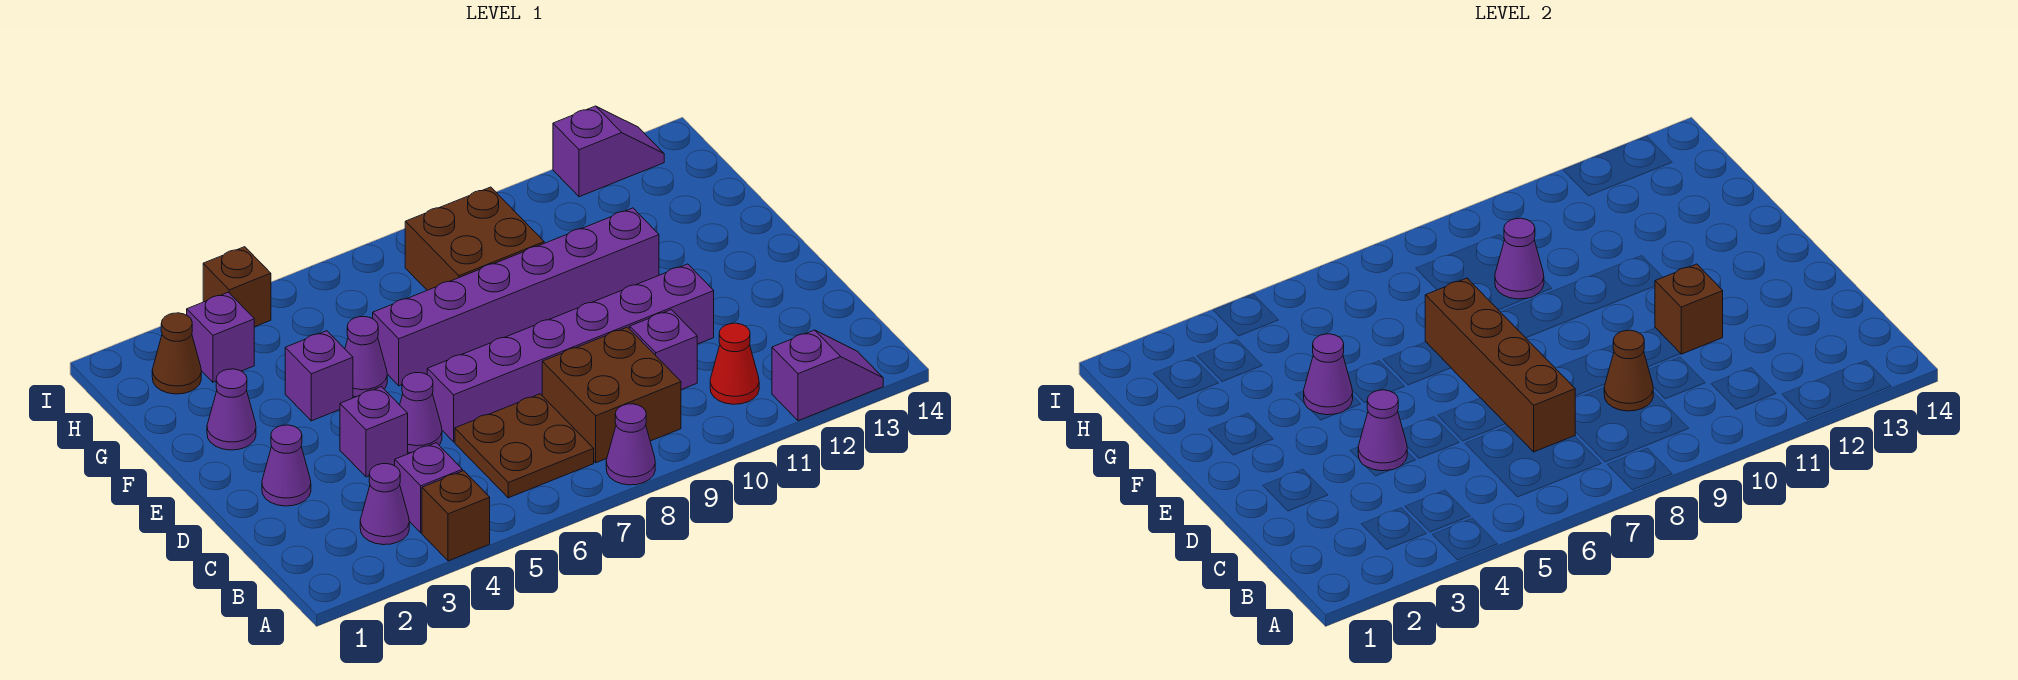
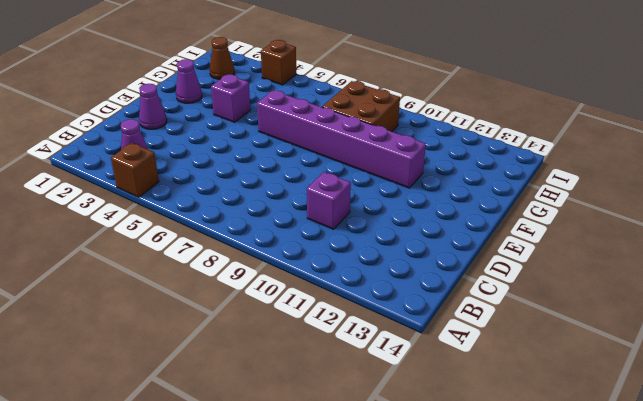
none -> purple cone A8 level 1
none -> purple slope A12:A13 level 1 top 12
none -> purple brick B4 level 1

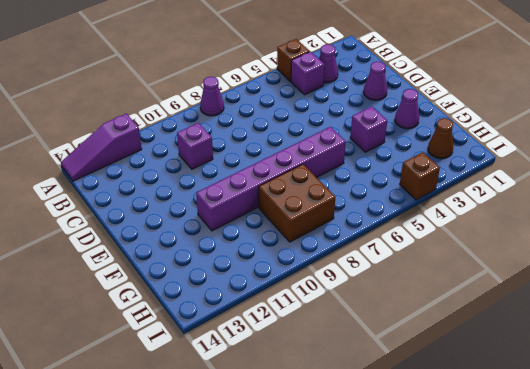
purple slope A12:A14 level 1 top 12 -> purple slope A12:A13 level 1 top 12
none -> brown plate B6:C7 level 1
none -> brown brick B8:C9 level 1
none -> red cone B11 level 1

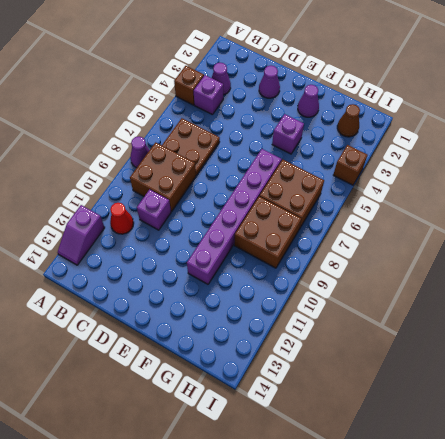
brown brick G6:H7 level 1 -> none
none -> purple brick D4 level 1
none -> purple cone D5 level 1
none -> purple brick D6:D11 level 1

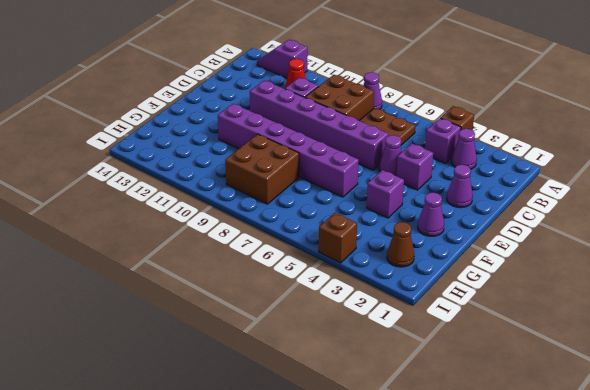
none -> purple cone F5 level 1
none -> purple brick H3 level 1
none -> purple slope I12:I13 level 1 top 12

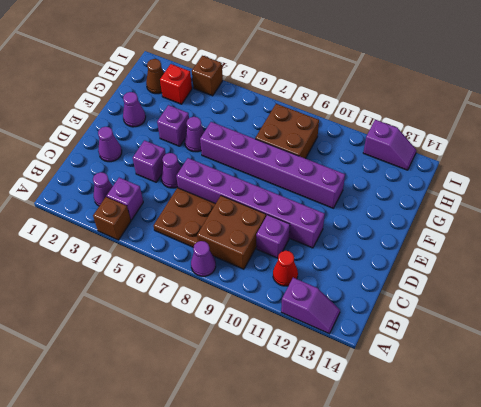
red brick H3 level 1 -> purple brick H3 level 1
none -> brown brick C7:F7 level 2
none -> brown cone C9 level 2
none -> purple cone D4 level 2

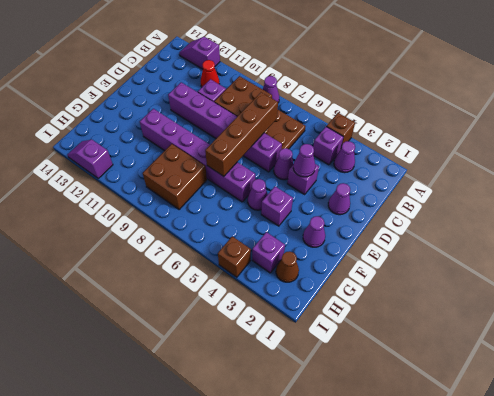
none -> brown cone C9 level 2
none -> brown brick D11 level 2
none -> purple cone F4 level 2

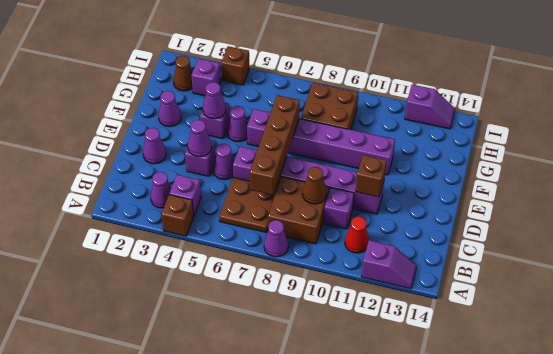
none -> purple cone G9 level 2

